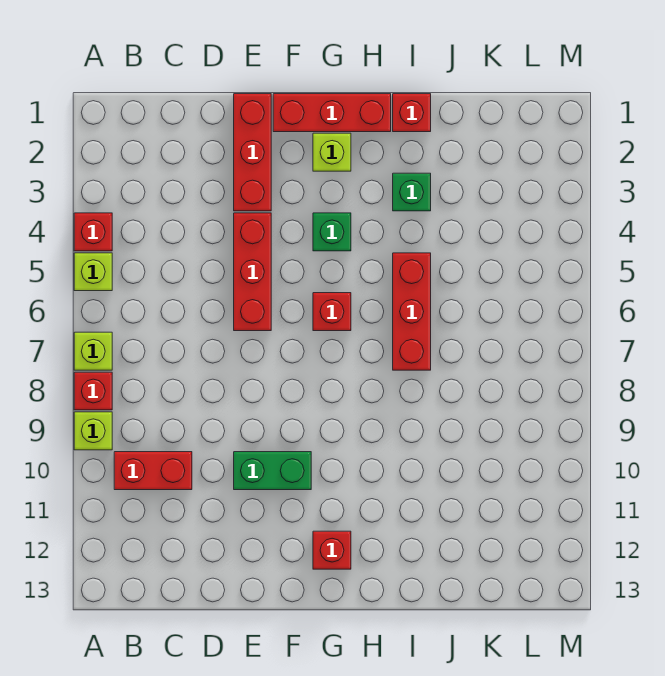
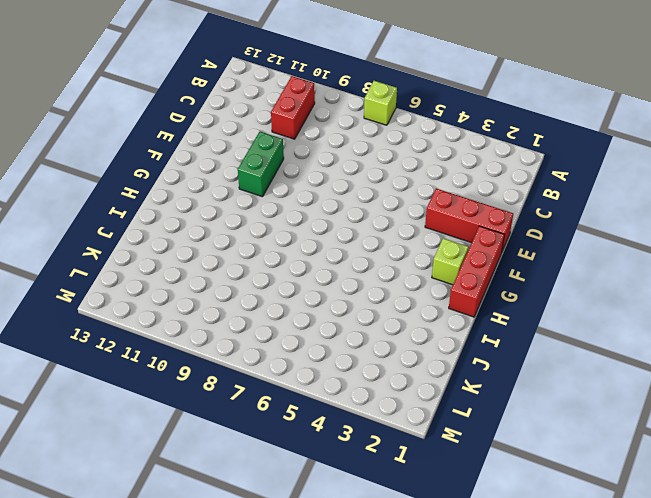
none -> red brick A4 level 1
none -> lime brick A5 level 1
none -> red brick A8 level 1

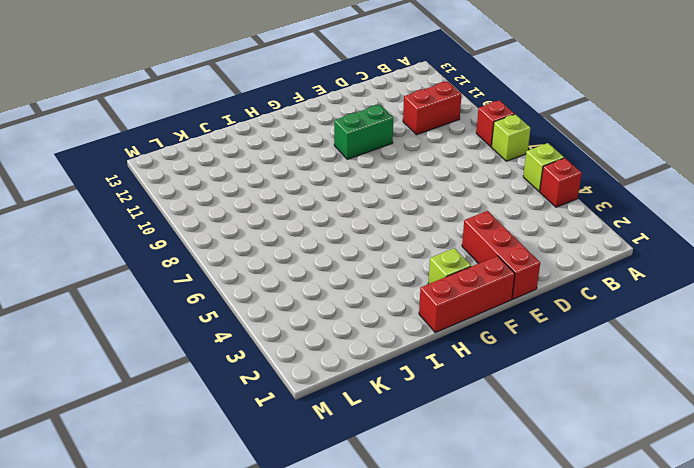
none -> lime brick A9 level 1
none -> red brick E4:E6 level 1
none -> green brick G4 level 1

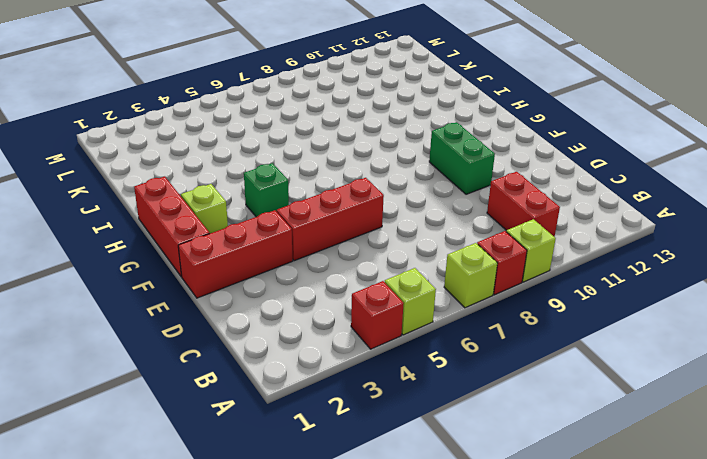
none -> red brick G6 level 1
none -> red brick G12 level 1
none -> red brick I1 level 1

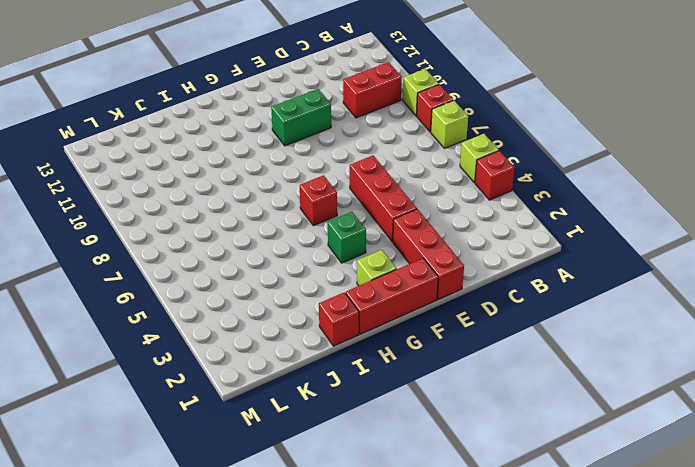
none -> red brick G12 level 1
none -> green brick I3 level 1
none -> red brick I5:I7 level 1

